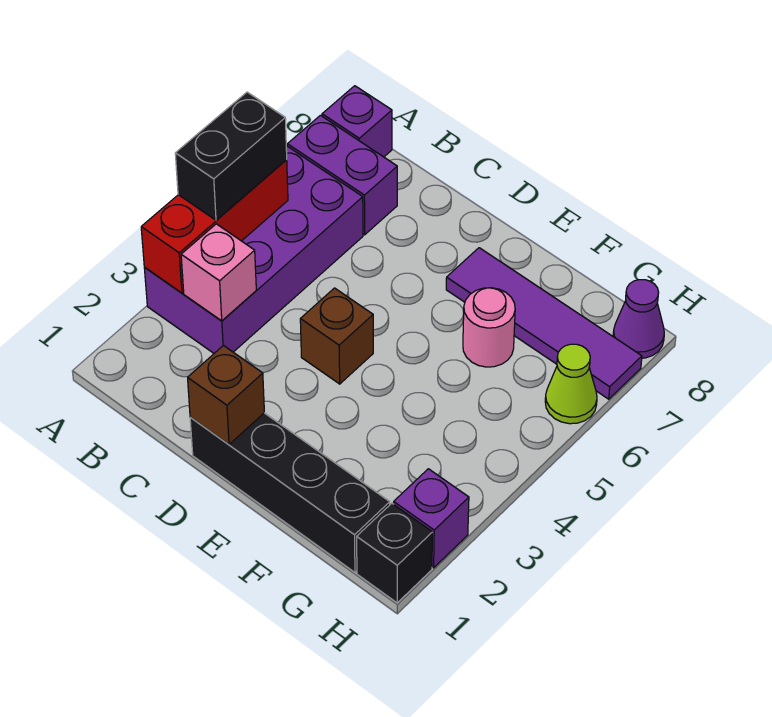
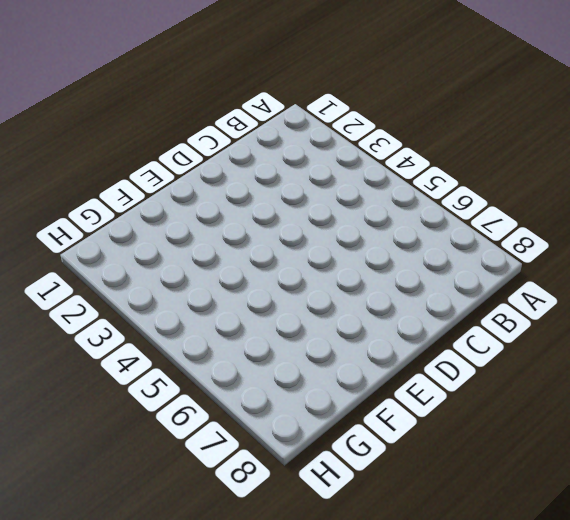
none -> purple brick A3:B6 level 1
none -> purple brick A7:B7 level 1
none -> purple brick A8 level 1

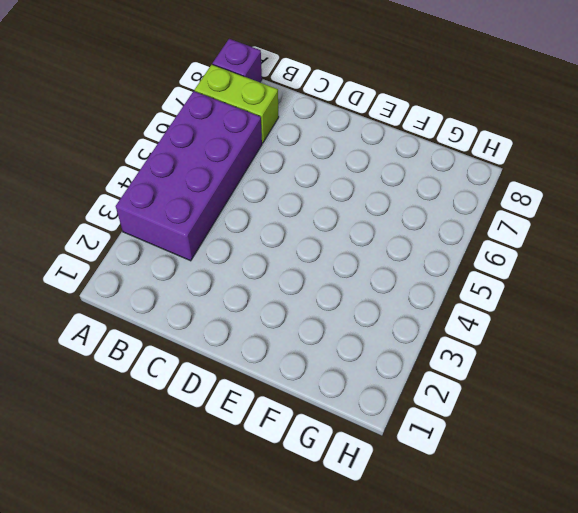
lime brick A7:B7 level 1 -> purple brick A7:B7 level 1
none -> black brick D1:G1 level 1
none -> brown brick D4 level 1
none -> purple tile E7:H7 level 1

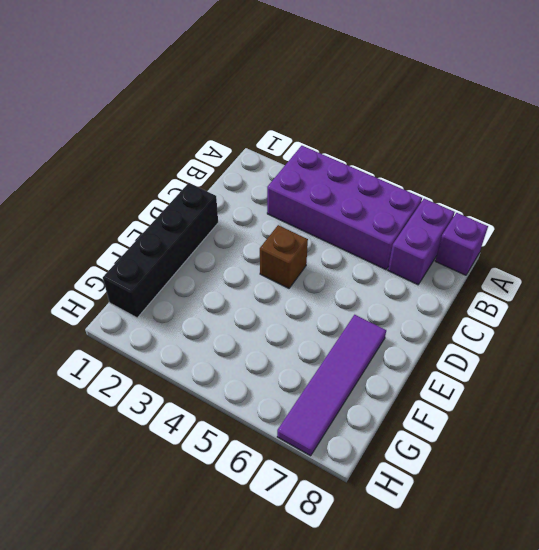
none -> pink round brick F6 level 1
none -> black brick H1 level 1
none -> purple brick H2 level 1

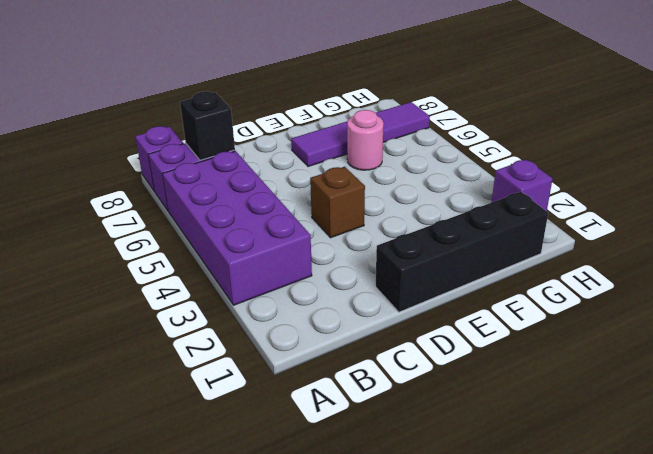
black brick B7 level 2 -> black brick H1 level 1
none -> lime cone H6 level 1
none -> purple cone H8 level 1
none -> red brick A3:A5 level 2

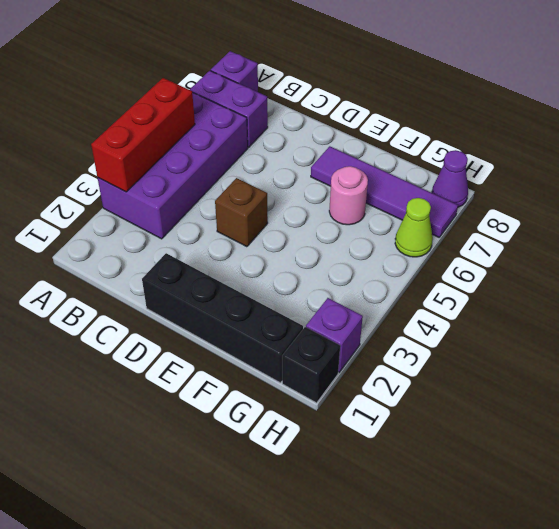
none -> pink brick B3 level 2
none -> brown brick D1 level 2
none -> black brick A4:A5 level 3

